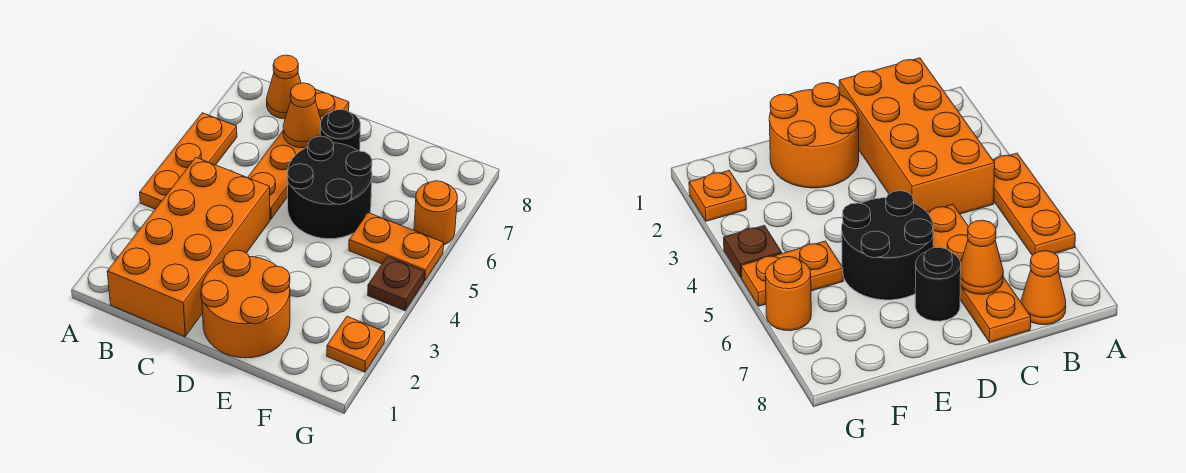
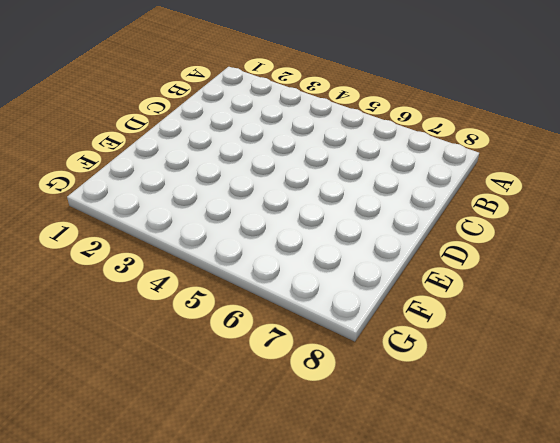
none -> orange plate A4:A6 level 1
none -> orange brick B1:C4 level 1
none -> orange cone B8 level 1

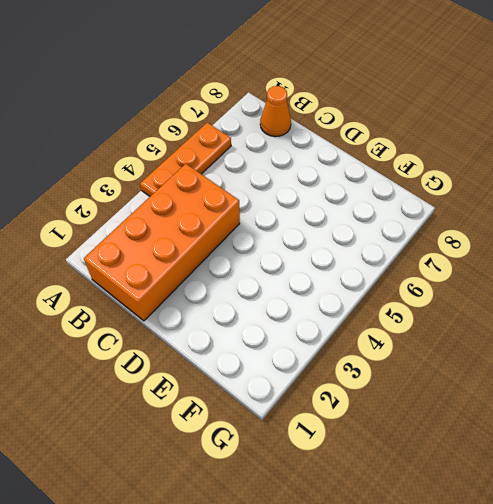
none -> orange plate C5:C8 level 1
none -> orange round brick D1:E2 level 1
none -> black round brick D5:E6 level 1

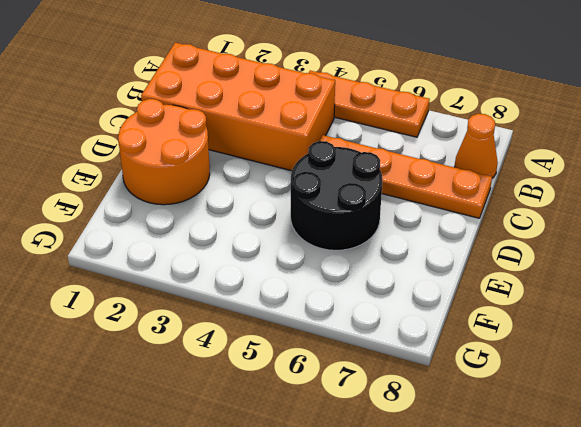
none -> black round brick D7 level 1
none -> orange plate F5:G5 level 1
none -> orange plate G2 level 1

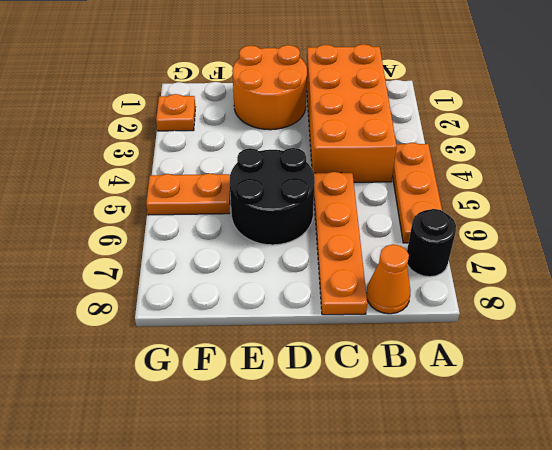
black round brick A7 level 1 -> black round brick D7 level 1
none -> brown plate G4 level 1
none -> orange round brick G6 level 1
none -> orange cone C7 level 2

